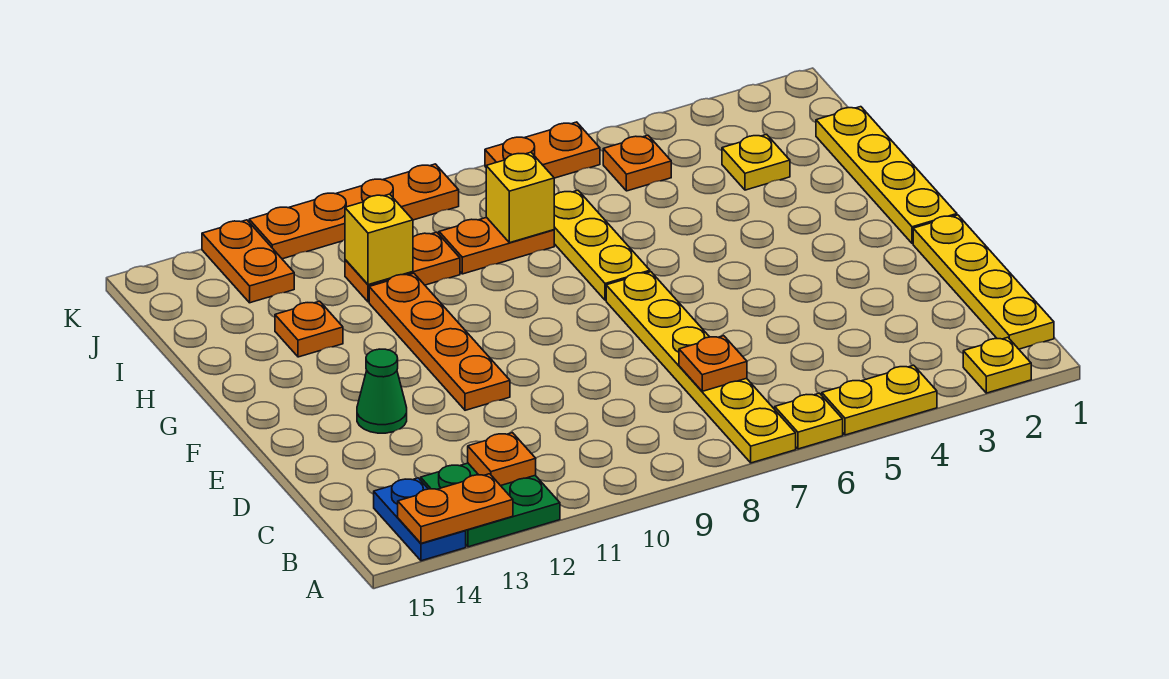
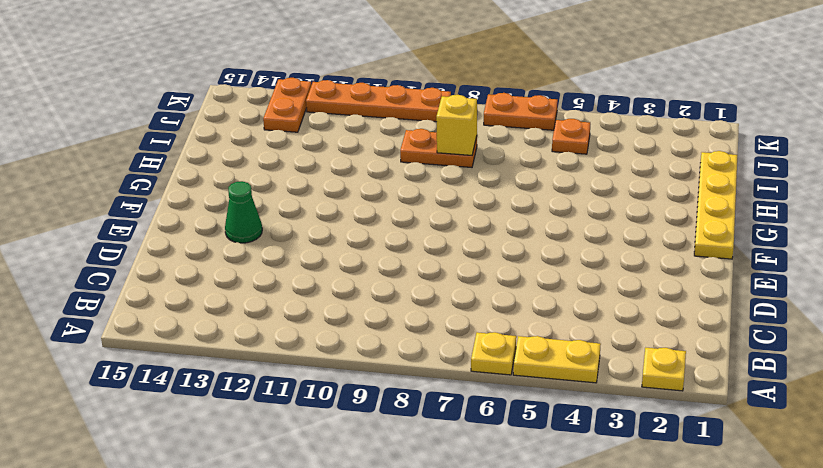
none -> yellow plate A7:F7 level 1
none -> green plate A12:B13 level 1
none -> blue plate A14:B14 level 1

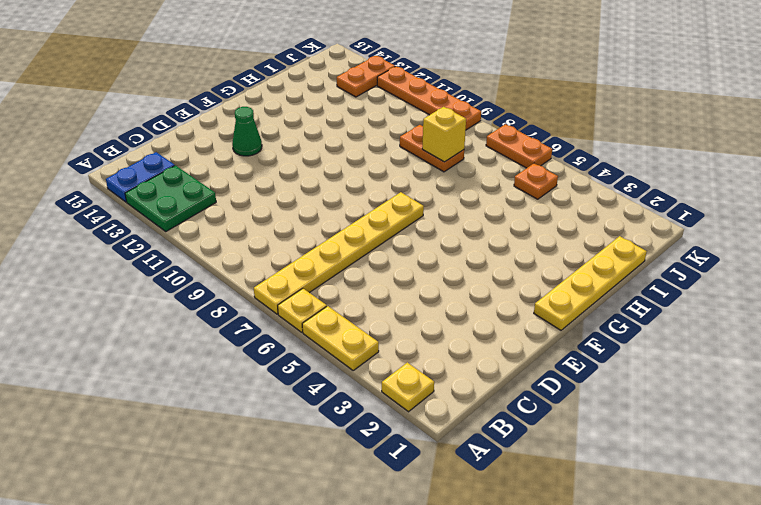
none -> yellow plate B1:E1 level 1
none -> orange plate E11:H11 level 1
none -> yellow plate G7:I7 level 1

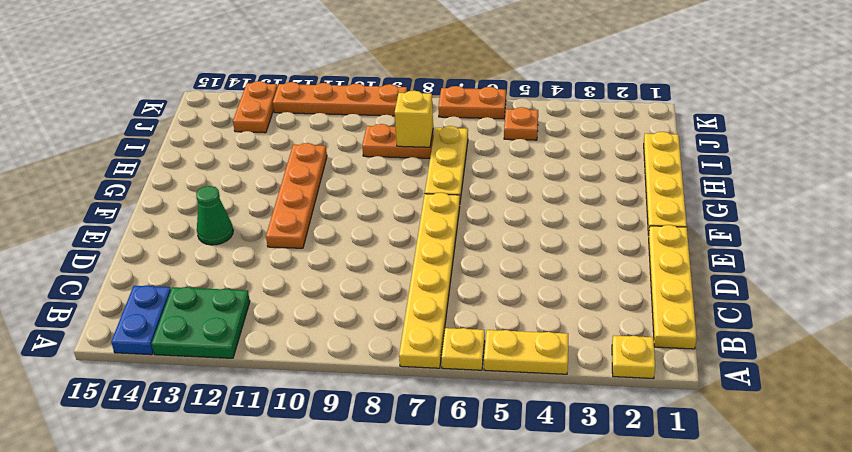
none -> orange plate H13 level 1
none -> yellow plate I3 level 1
none -> orange plate I10:I11 level 1

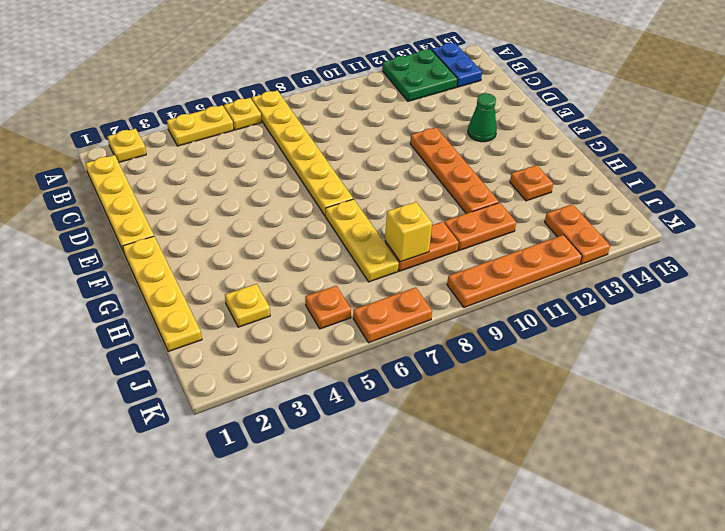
none -> orange plate A13:A14 level 2
none -> orange plate B12 level 2
none -> orange plate C7 level 2

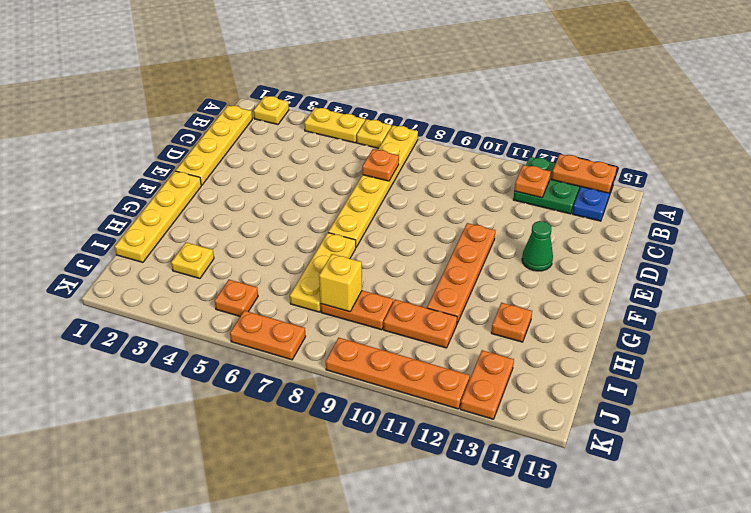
none -> yellow brick I11 level 2

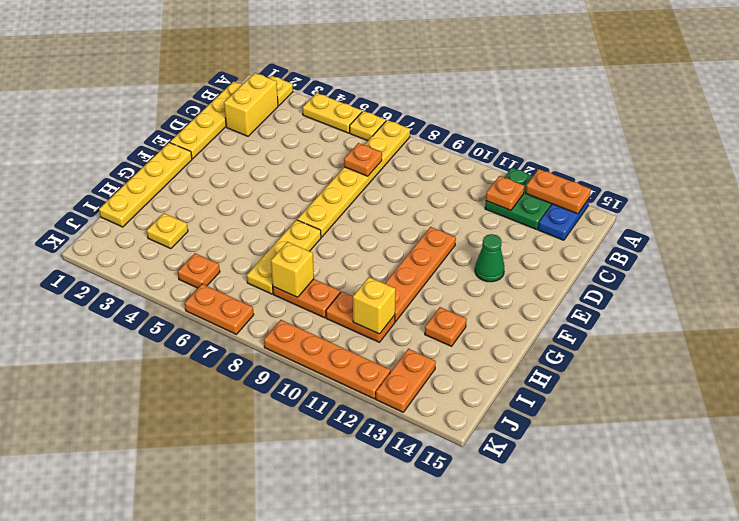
yellow brick B2:C2 level 1 -> none

